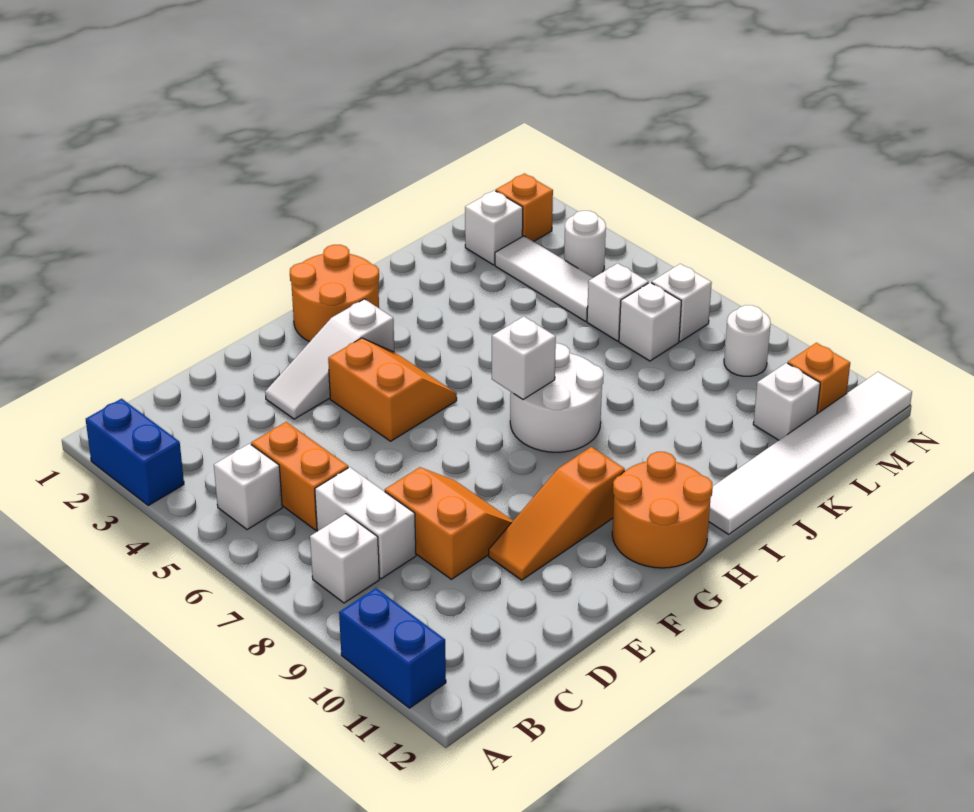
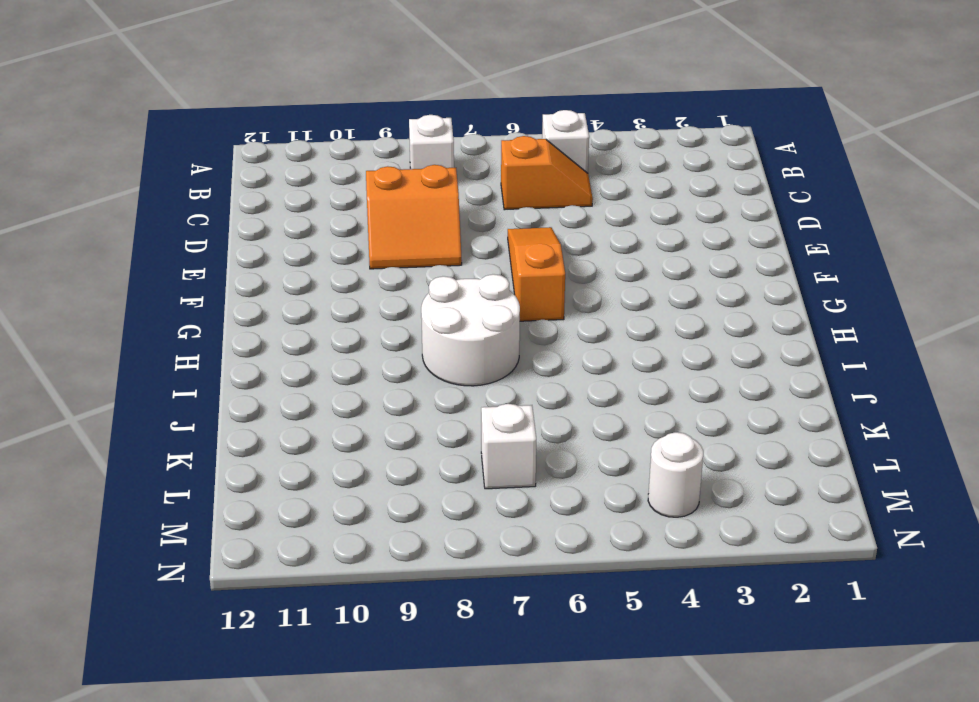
orange slope C5:C6 level 1 top 6 -> orange brick C5:C6 level 1
orange slope E6:G6 level 1 top G -> orange slope E10:G10 level 1 top G
none -> blue brick A2:A3 level 1
none -> blue brick A10:A11 level 1
none -> white brick C7:C8 level 1

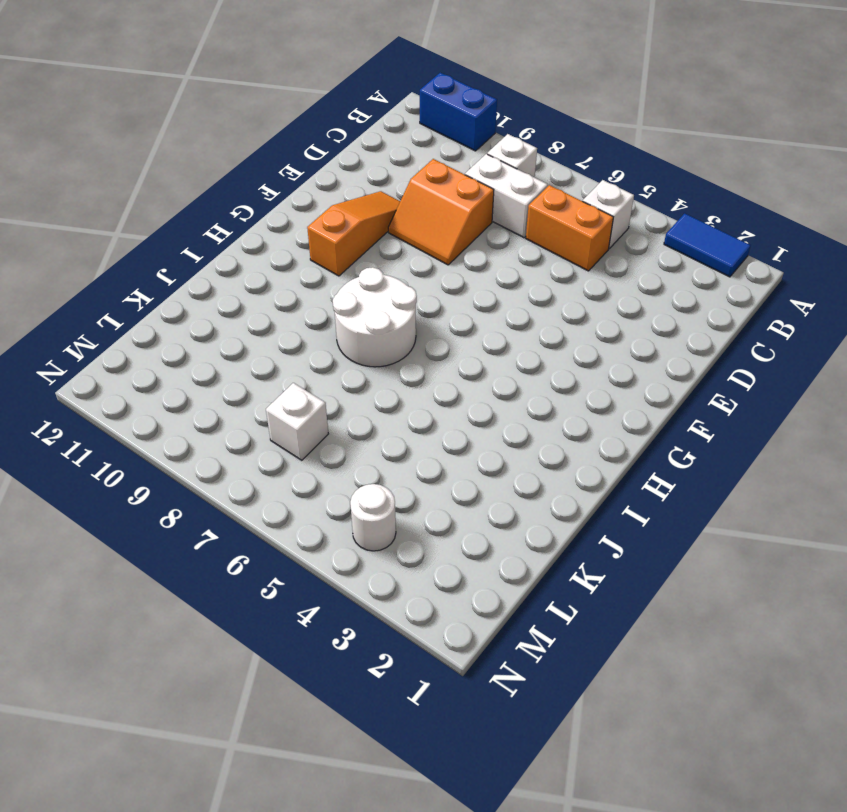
blue tile A2:A3 level 1 -> blue brick A2:A3 level 1
none -> white slope E3:G3 level 1 top G
none -> orange slope F4:G5 level 1 top F
none -> orange round brick G1:H2 level 1

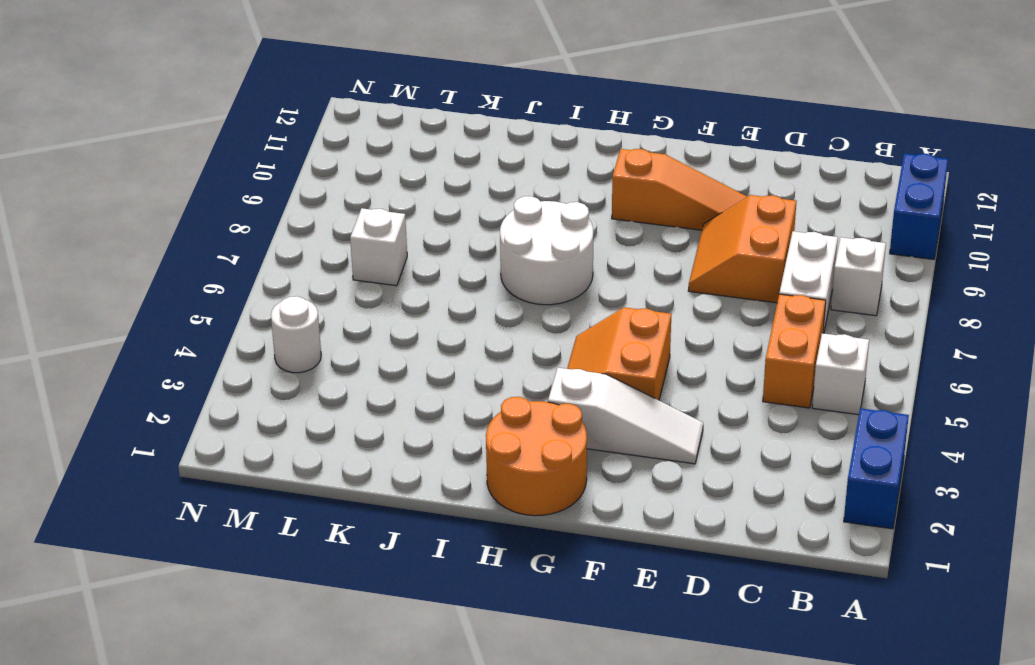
none -> orange round brick G11:H12 level 1
none -> white tile I12:N12 level 1
none -> white brick L2 level 1

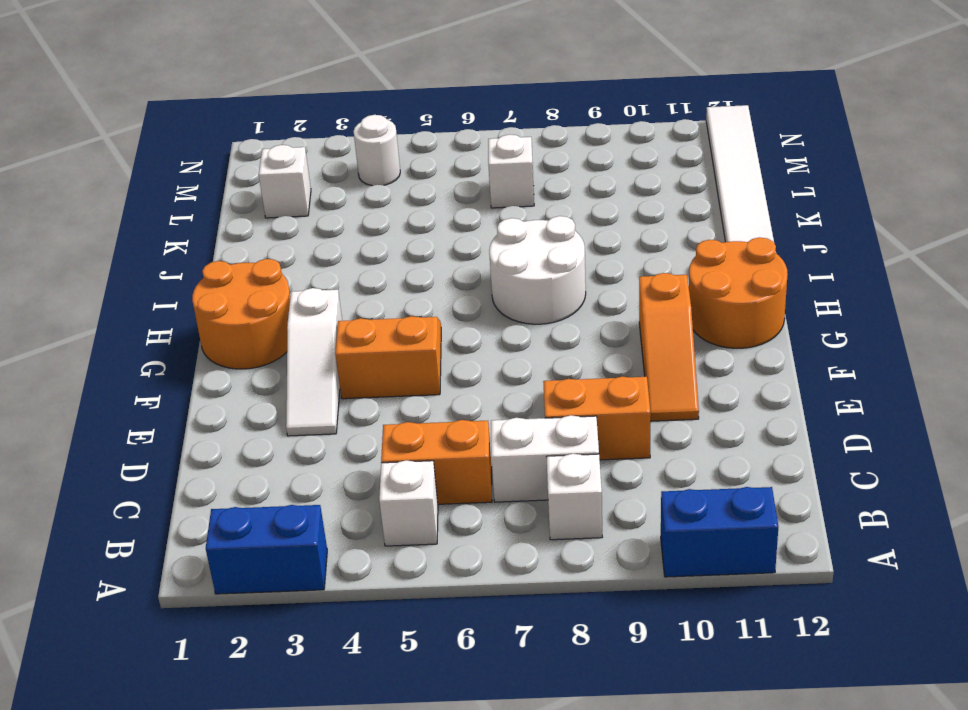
none -> white tile L3:L5 level 1
none -> white brick L6 level 1
none -> white brick L11 level 1

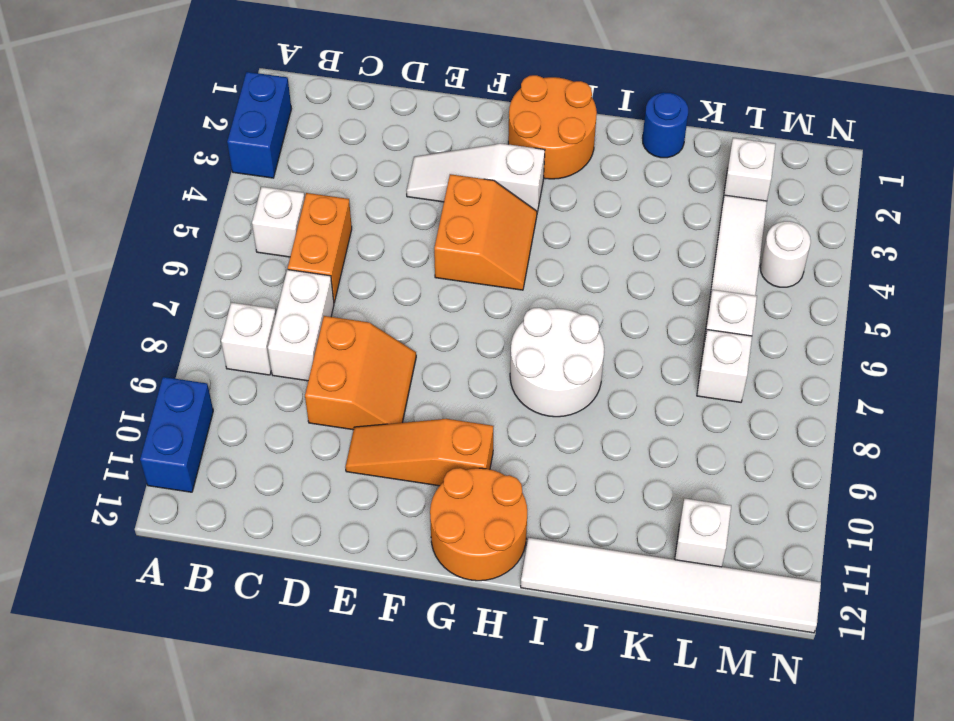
blue round brick J1 level 1 -> none
none -> orange brick M2 level 1
none -> white brick M7 level 1
none -> white round brick M9 level 1

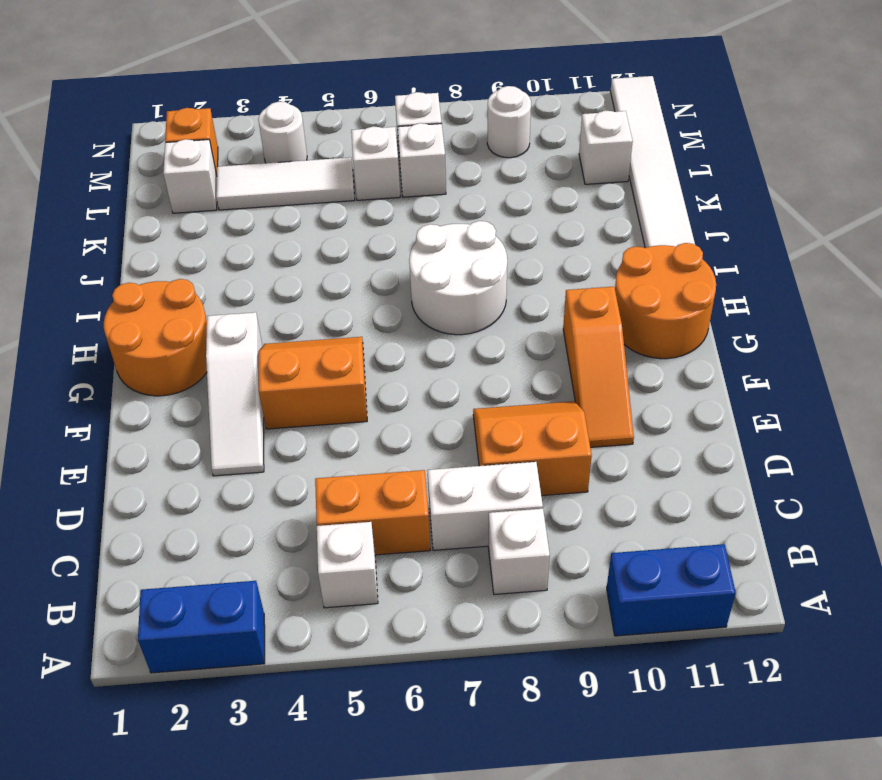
none -> orange brick M11 level 1
none -> white brick H7 level 2

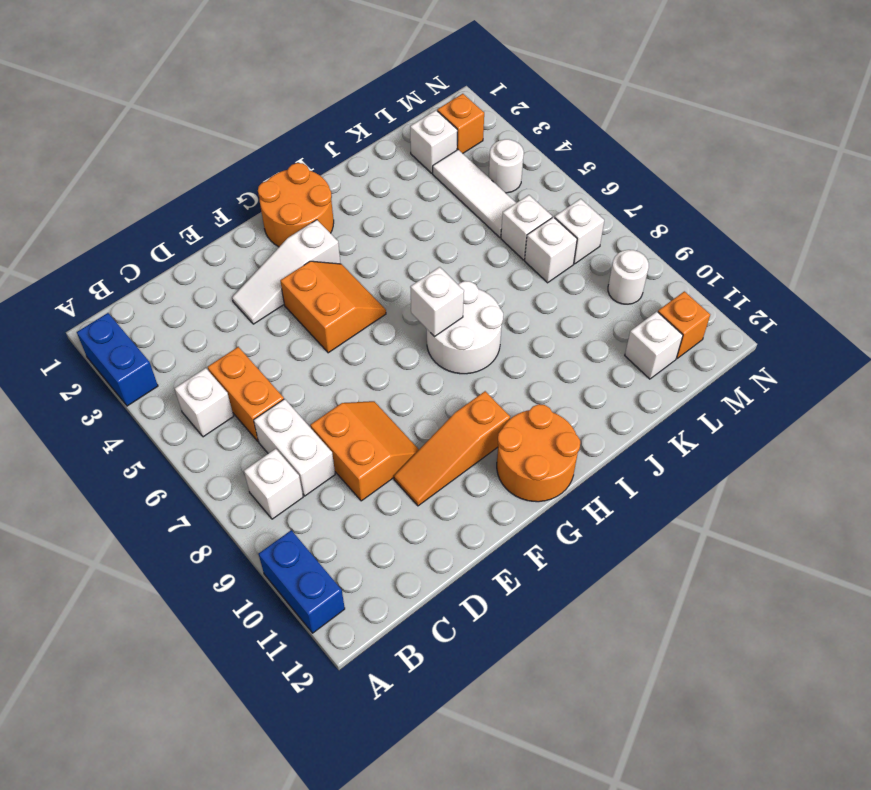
none -> white tile I12:N12 level 1

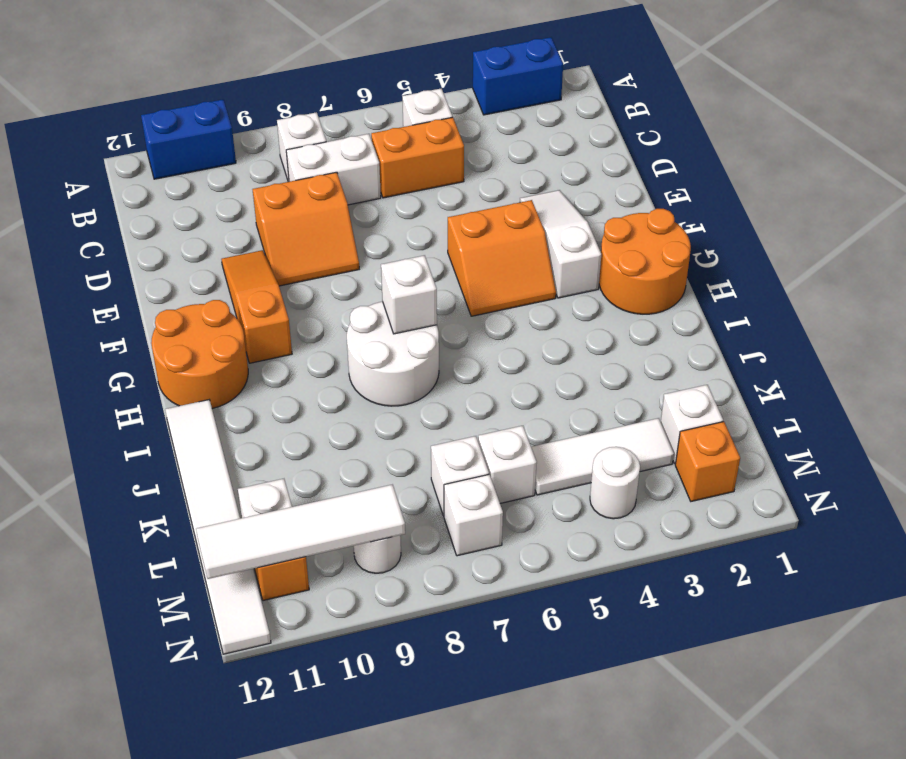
white tile M9:M12 level 2 -> none

